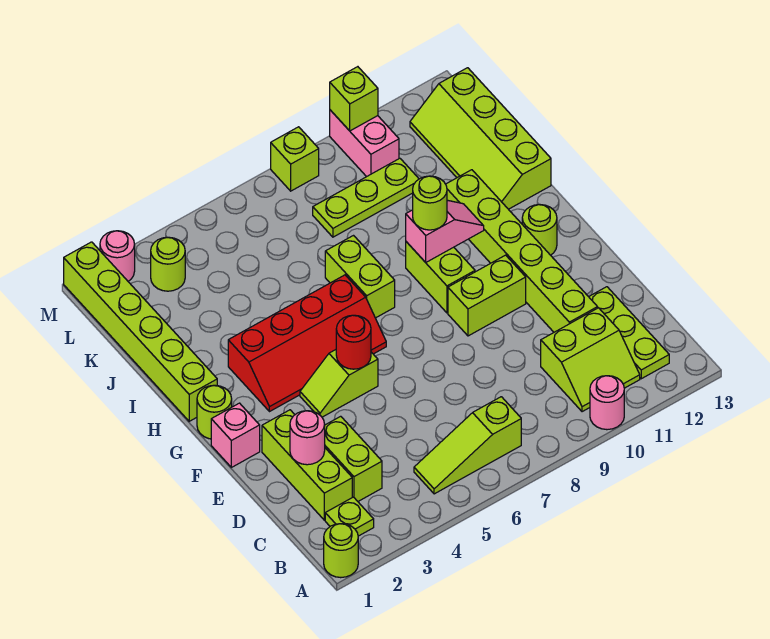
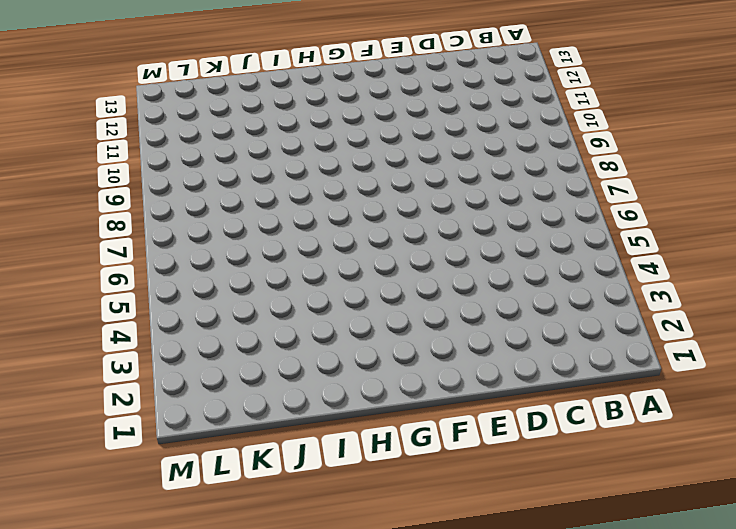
none -> lime round brick A1 level 1
none -> pink round brick A10 level 1
none -> lime plate B2 level 1

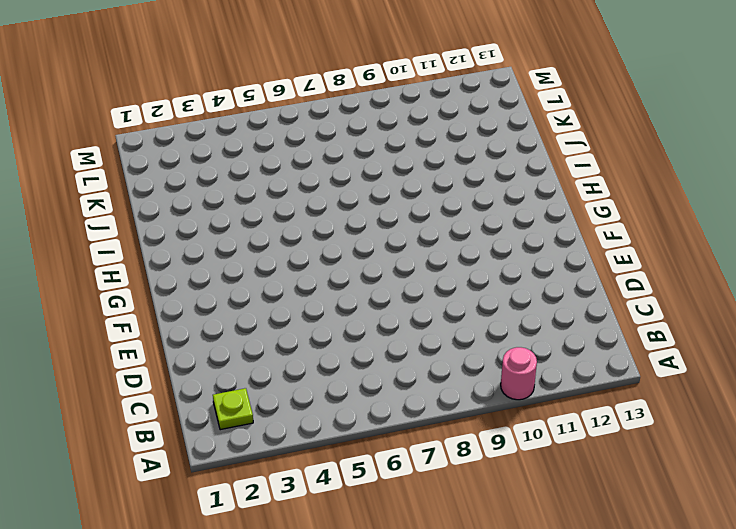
none -> lime round brick A1 level 1
none -> lime slope B5:B7 level 1 top 7
none -> lime slope B10:C11 level 1 top C

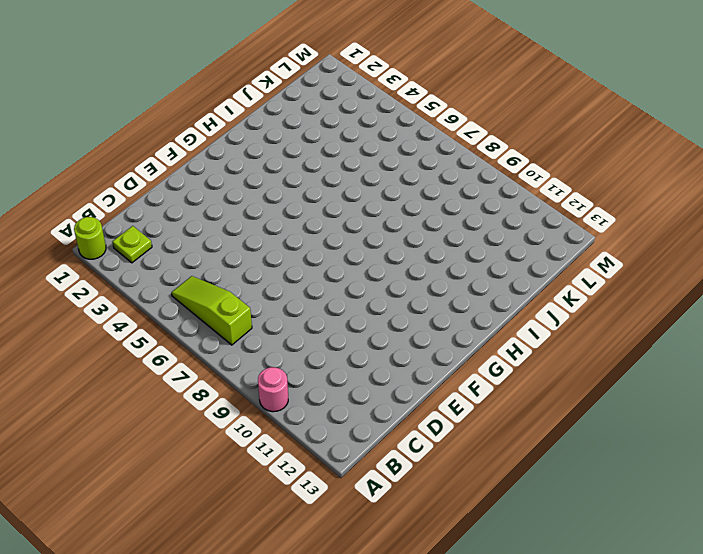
none -> lime slope B10:C11 level 1 top C
none -> lime plate B12:D12 level 1
none -> lime brick C2:E2 level 1

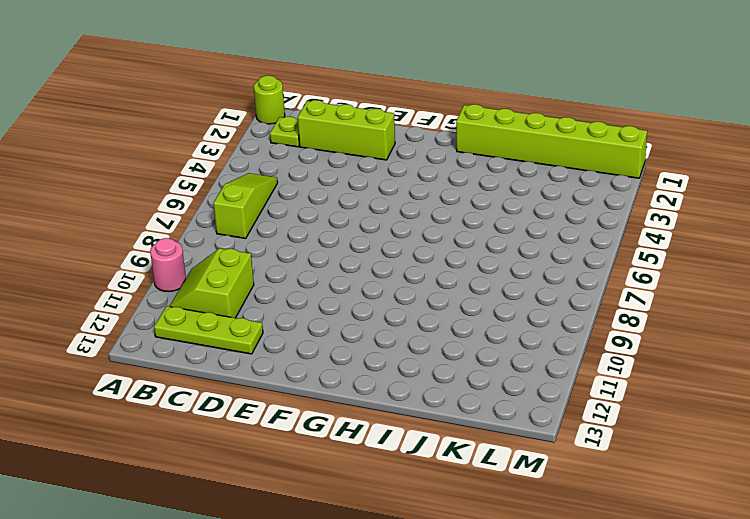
none -> lime brick C3:D3 level 1
none -> lime brick D11:I11 level 1
none -> pink brick F1 level 1

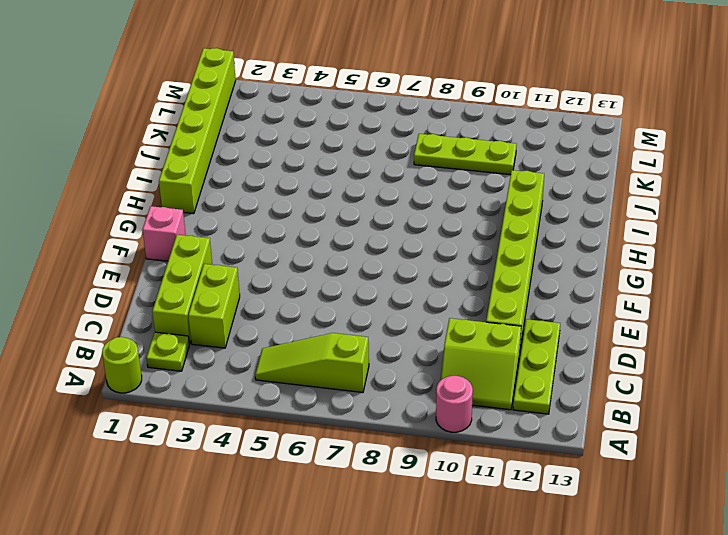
none -> lime slope F4:F5 level 1 top 5
none -> lime brick F9:F10 level 1
none -> lime round brick G1 level 1

